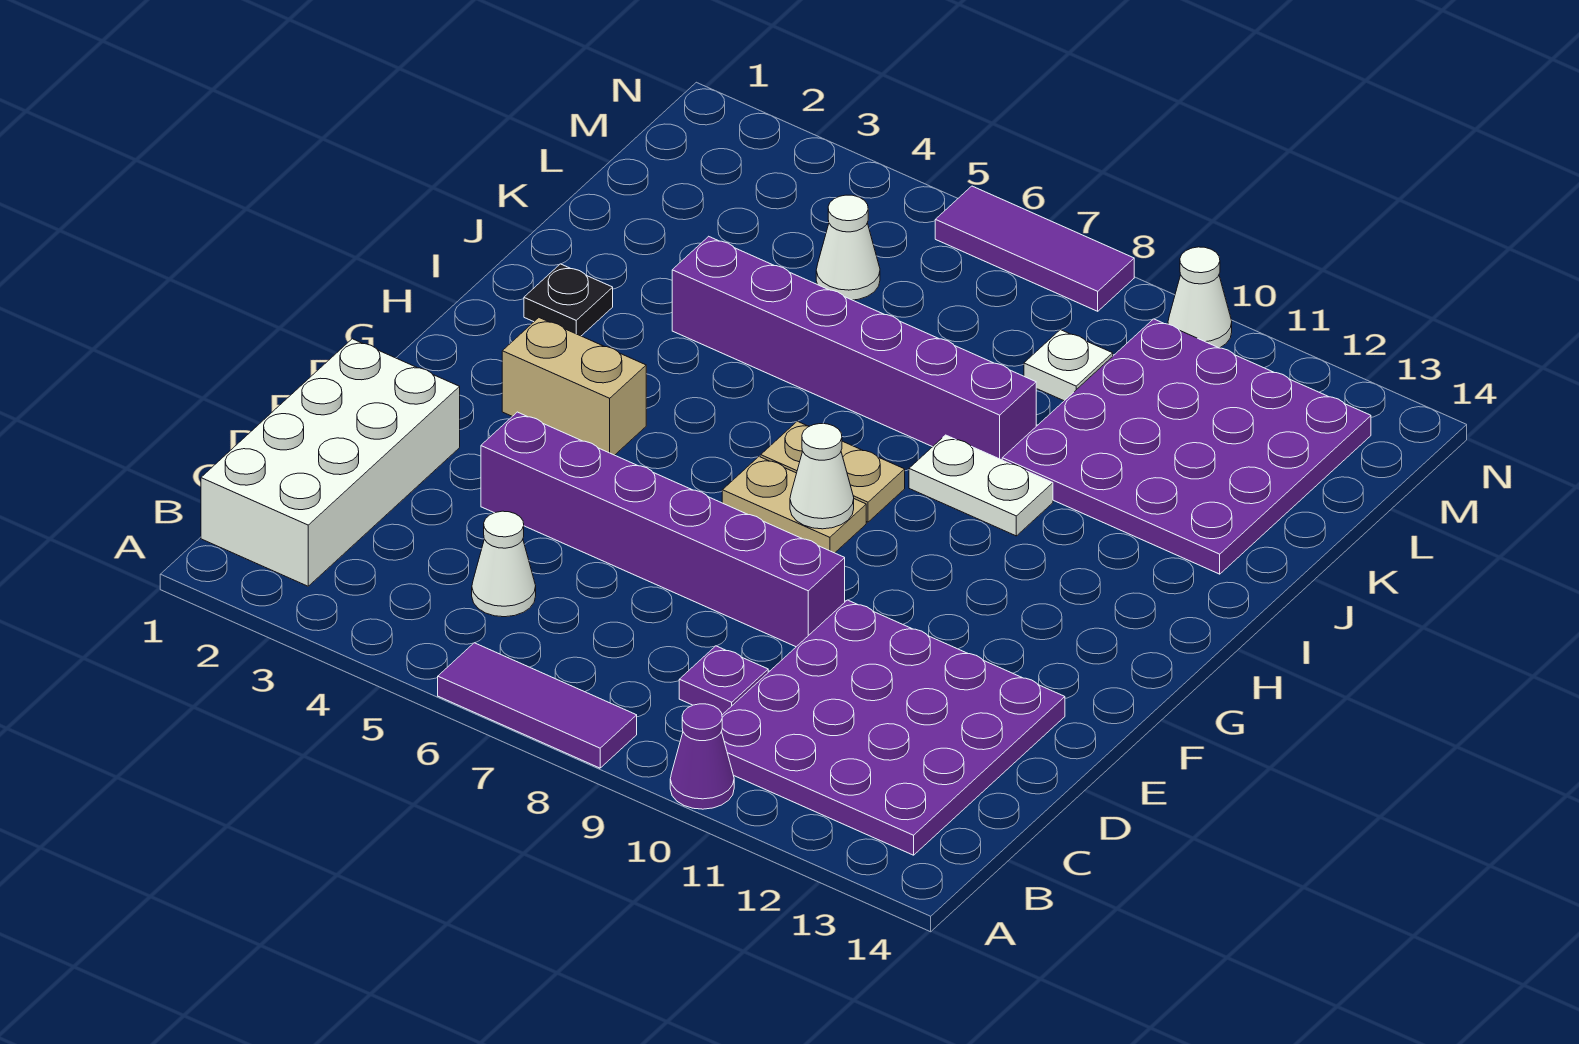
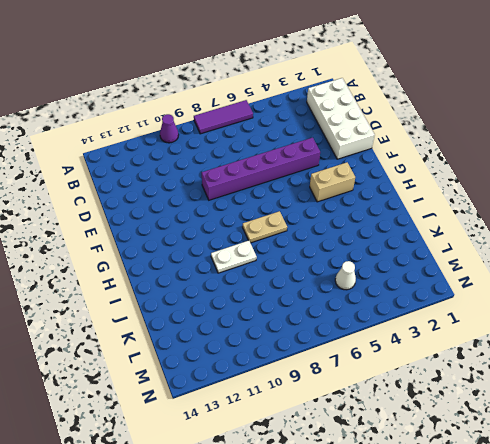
none -> purple plate B10:E13 level 1
none -> white cone C5 level 1
none -> purple plate C9 level 1

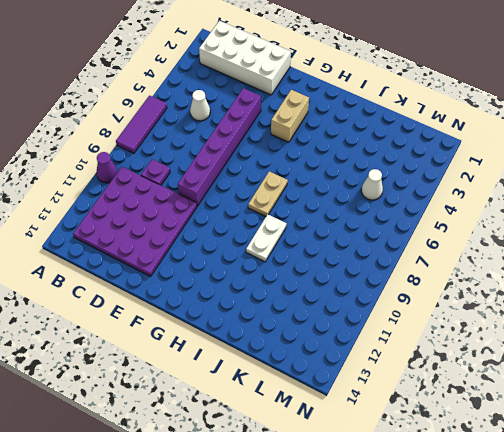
none -> tan plate G7:G8 level 1
none -> black plate I2 level 1
none -> purple brick J4:J9 level 1

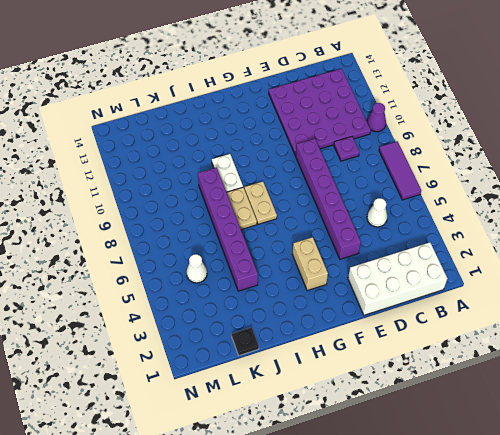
tan plate I7:I8 level 1 -> tan plate G7:G8 level 1
black plate K1 level 1 -> black plate I2 level 1
none -> purple plate J10:M13 level 1
none -> white plate L9 level 1
none -> purple tile N6:N8 level 1

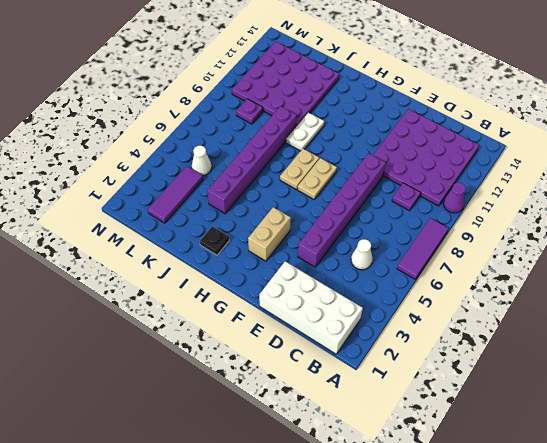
purple tile L2:L4 level 1 -> purple tile N6:N8 level 1
purple plate L9 level 1 -> white plate L9 level 1
none -> white cone N10 level 1
none -> white cone G8 level 2

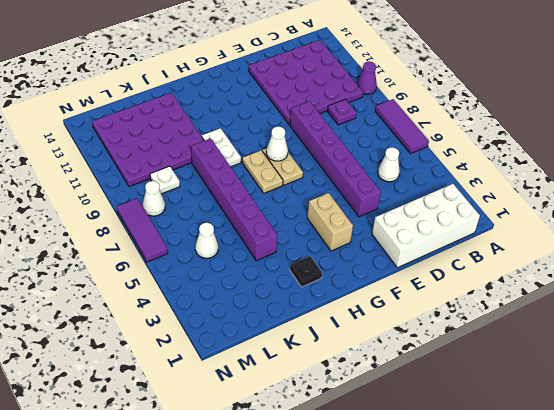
white cone M8 level 1 -> white cone N10 level 1

